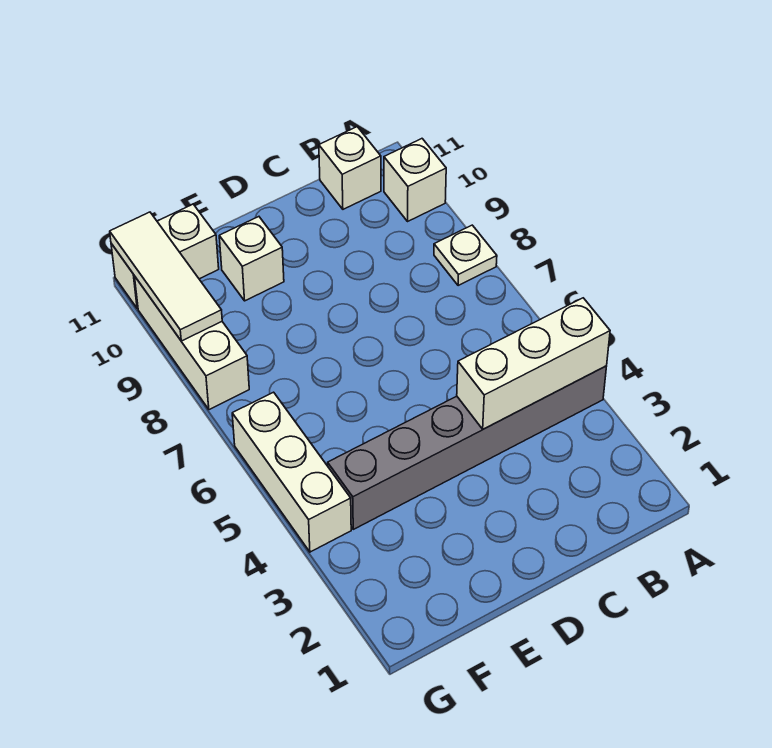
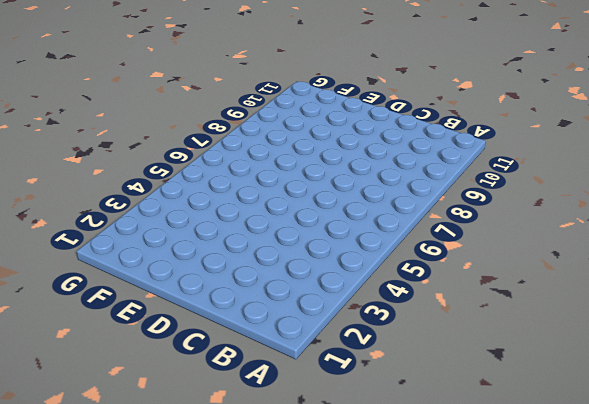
none -> grey brick A4:F4 level 1
none -> white plate A8 level 1

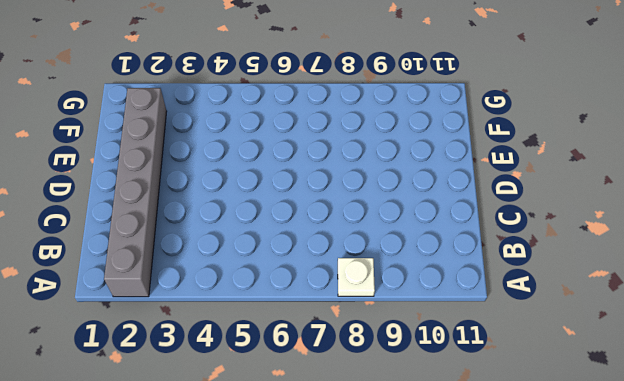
grey brick A2:F2 level 1 -> grey brick A4:F4 level 1
none -> white brick A10 level 1
none -> white brick B11 level 1

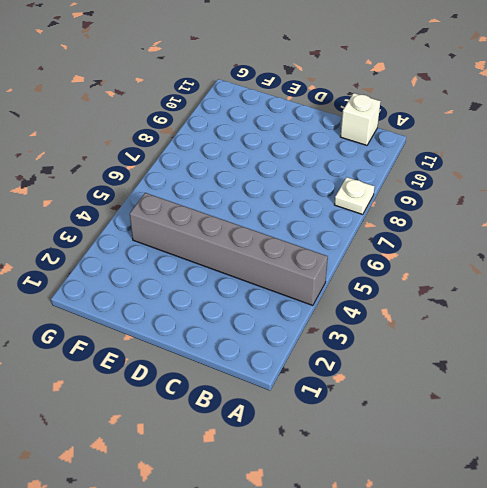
none -> white brick A10 level 1
none -> white brick E10 level 1

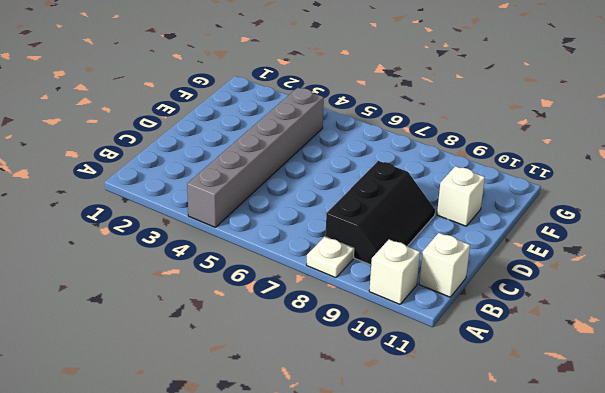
black slope B8:D9 level 1 top 8 -> none
none -> white brick F11:G11 level 1
none -> white brick G4:G6 level 1

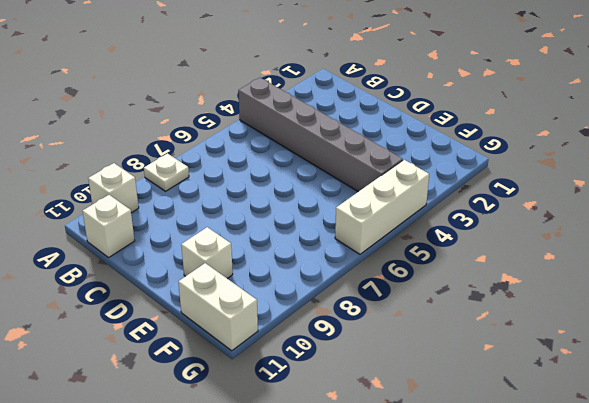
none -> white brick G8:G10 level 1
none -> white brick A4:C4 level 2

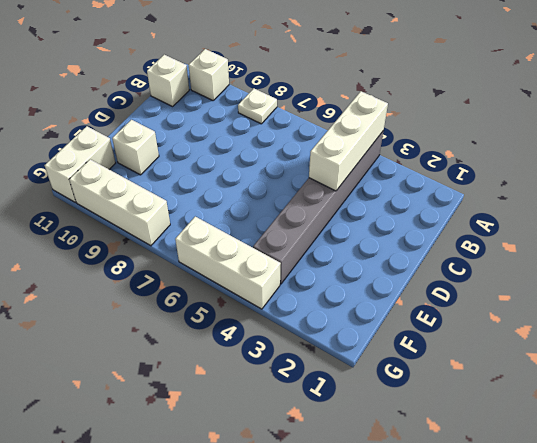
none -> white tile G9:G11 level 2

